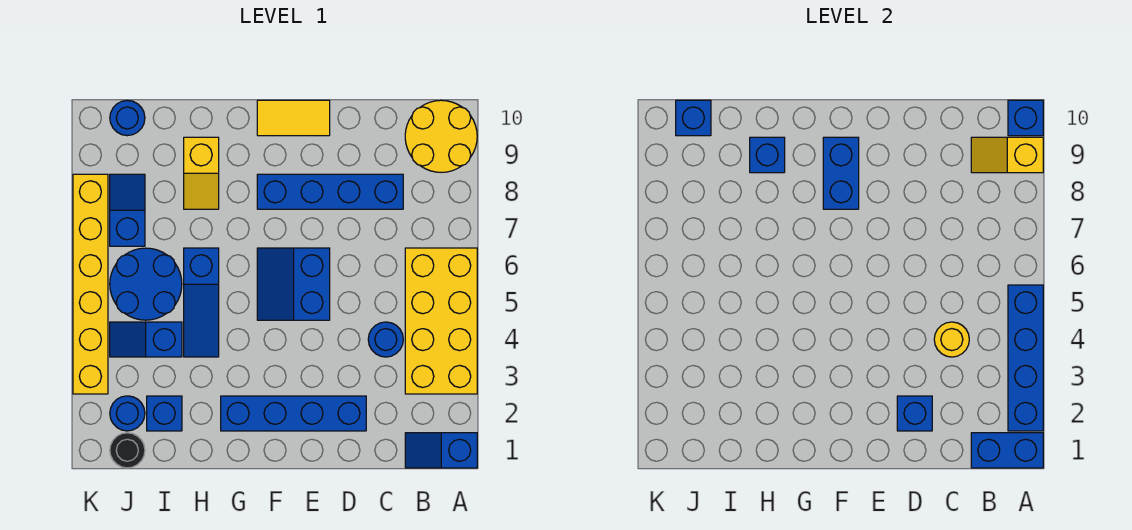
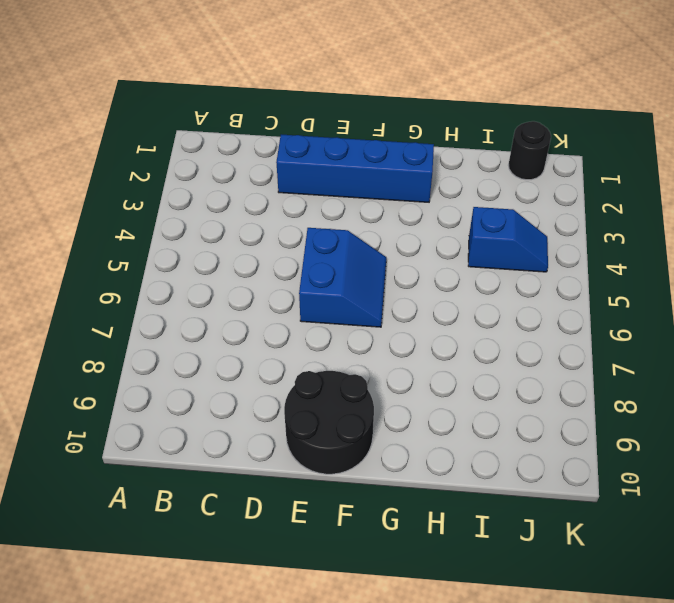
black round brick E9:F10 level 1 -> yellow tile E10:F10 level 1
none -> blue slope A1:B1 level 1 top A
none -> yellow brick A3:B6 level 1
none -> yellow round brick A9:B10 level 1

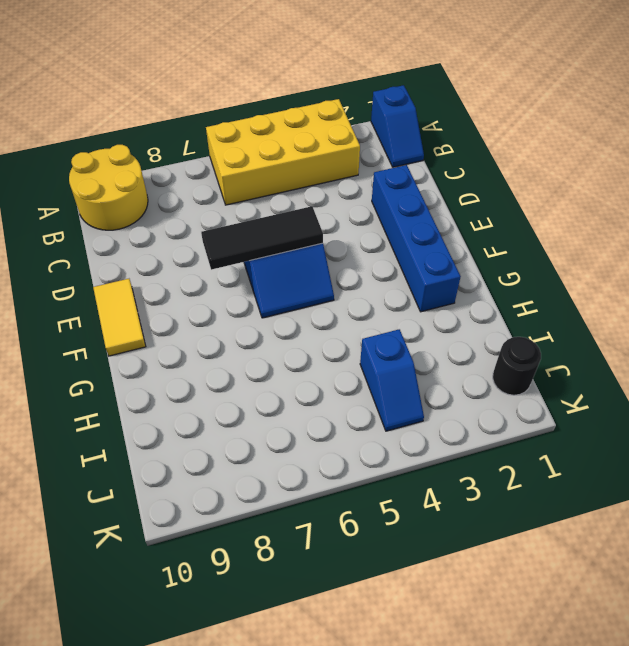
black tile E5:E7 level 2 -> none
none -> blue round brick C4 level 1
none -> blue brick C8:F8 level 1
none -> blue slope H4:H6 level 1 top 6

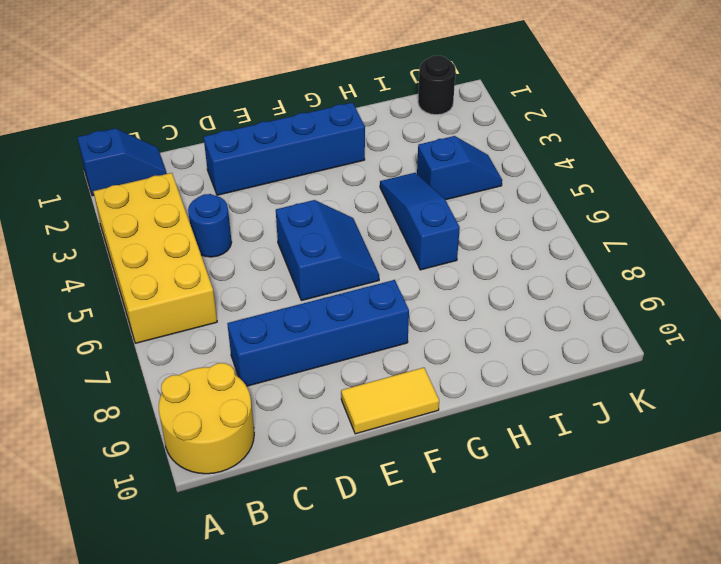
none -> yellow slope H8:H9 level 1 top 9
none -> blue brick I2 level 1
none -> blue round brick I5:J6 level 1

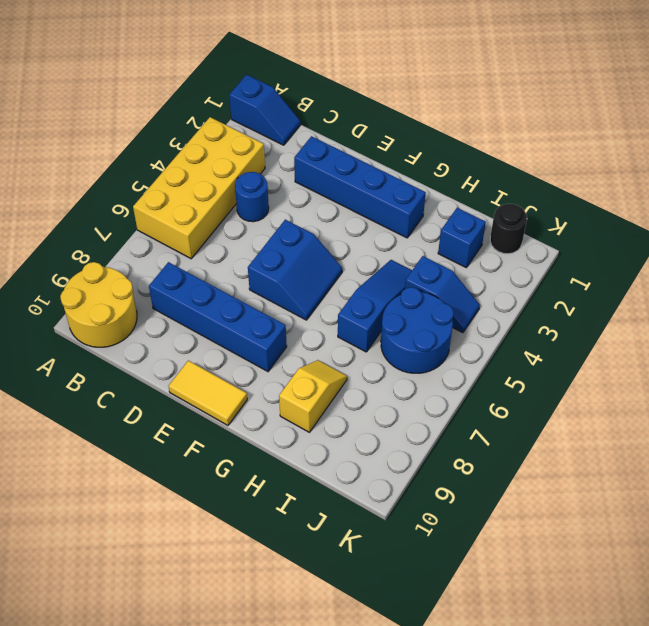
none -> blue round brick J2 level 1
none -> blue slope J7:J8 level 1 top 7
none -> blue round brick J10 level 1

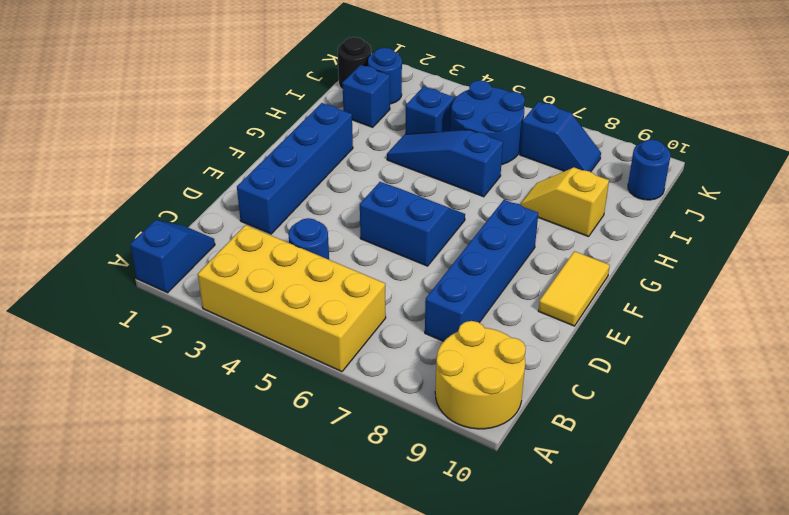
none -> yellow brick K3:K8 level 1
none -> blue brick A1:B1 level 2
none -> blue brick A2:A5 level 2

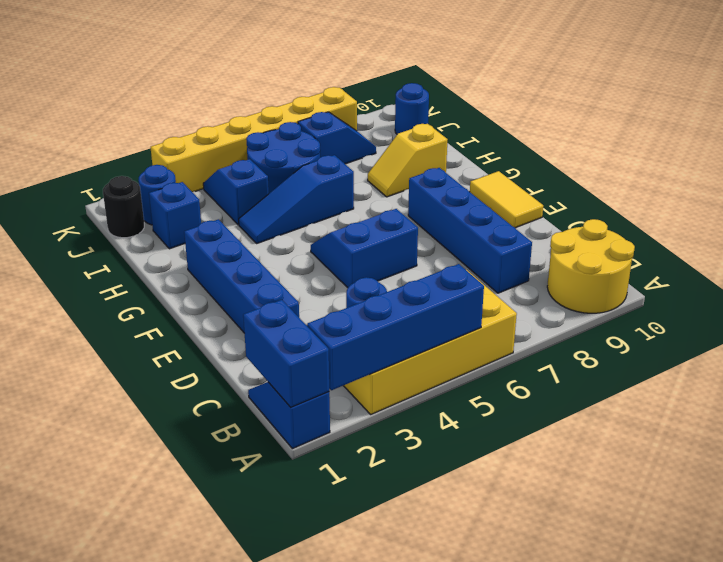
none -> yellow slope A9:B9 level 2 top A
none -> blue brick A10 level 2
none -> yellow round brick C4 level 2

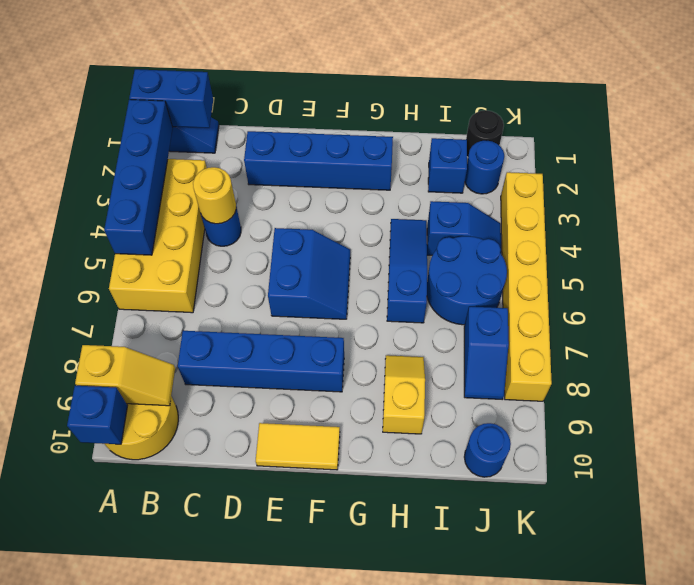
none -> blue brick D2 level 2
none -> blue brick F8:F9 level 2
none -> blue brick H9 level 2

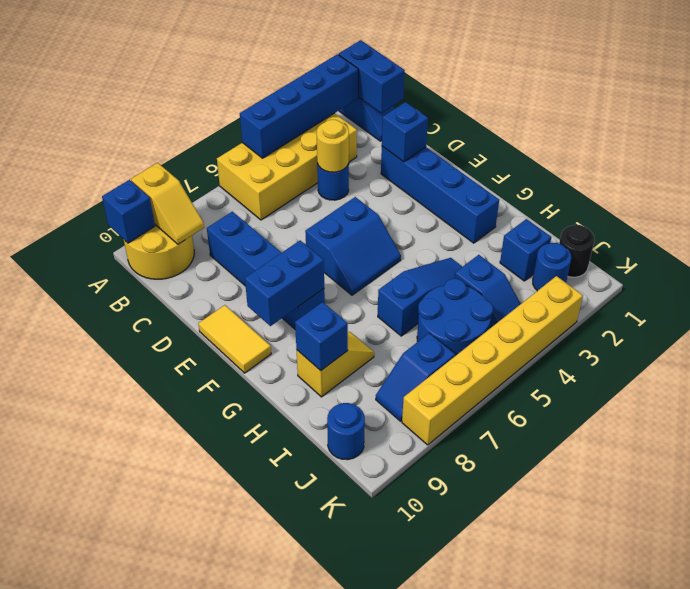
none -> blue brick J10 level 2

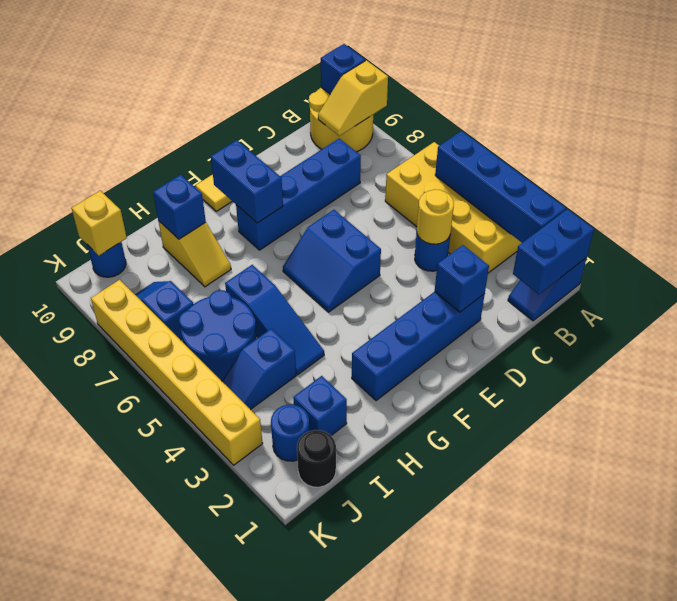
yellow brick J10 level 2 -> blue brick J10 level 2

